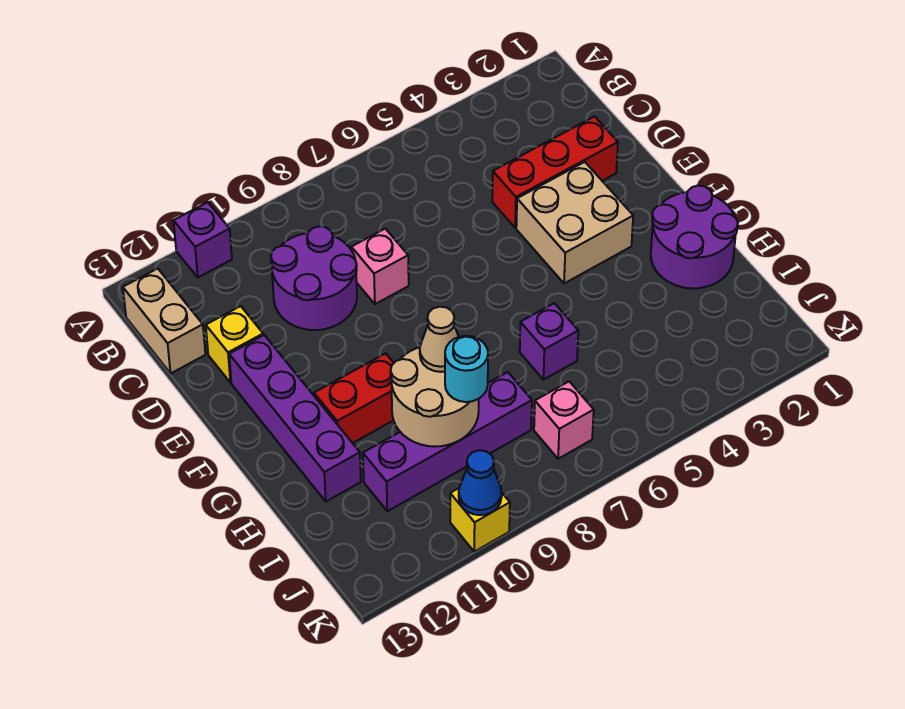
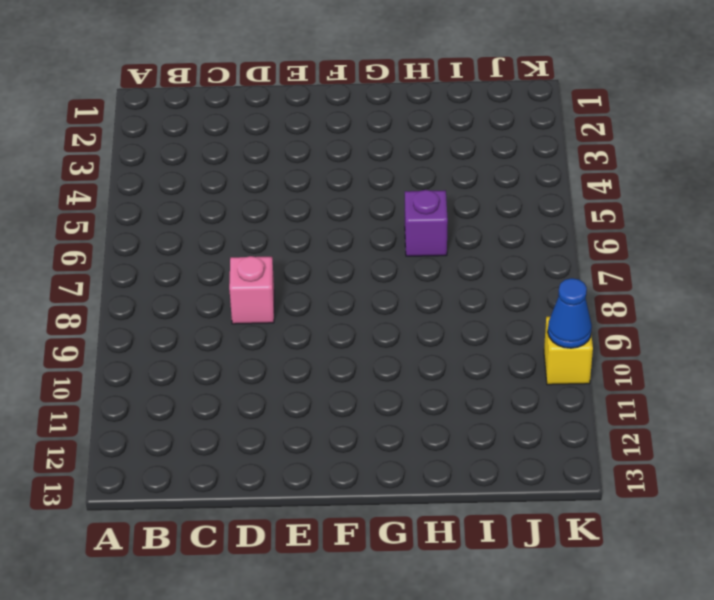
none -> purple brick A11 level 1
none -> tan brick B13:C13 level 1
none -> purple round brick C9:D10 level 1

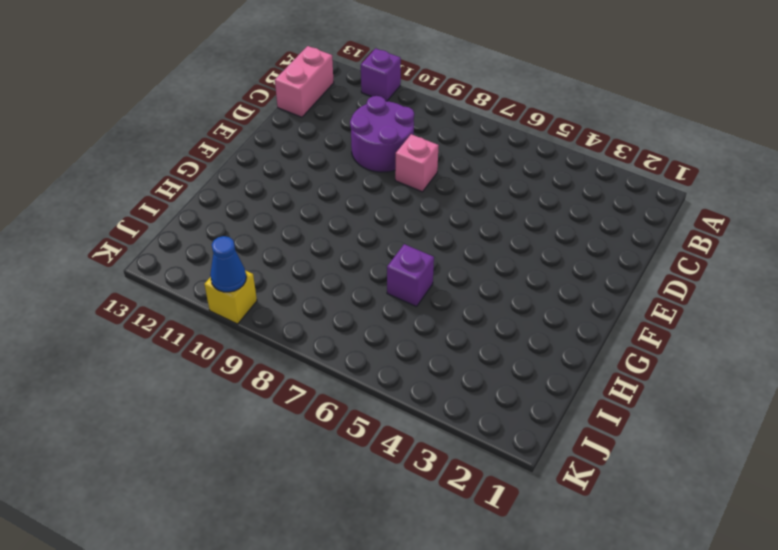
pink brick B13:C13 level 1 -> tan brick B13:C13 level 1
none -> red brick D2:D4 level 1
none -> yellow brick D12 level 1
none -> tan brick E3:F4 level 1

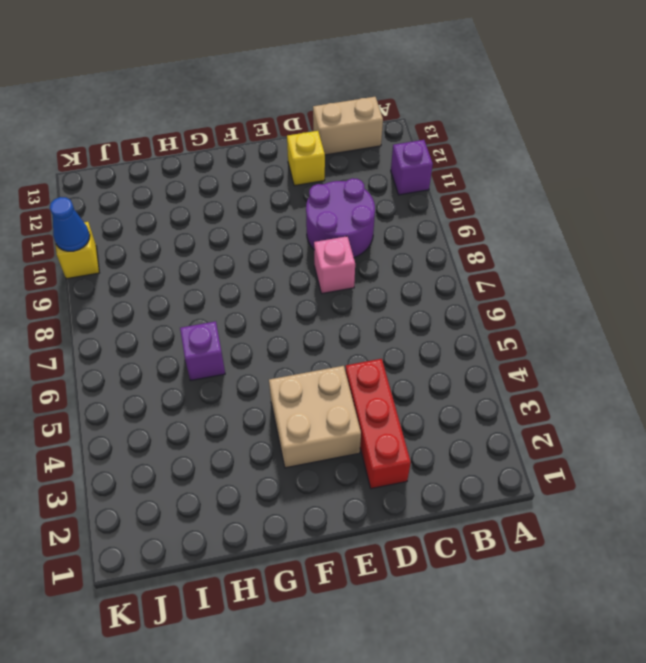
none -> purple brick E12:H12 level 1
none -> purple round brick G1:H2 level 1
none -> red brick G10:G11 level 1

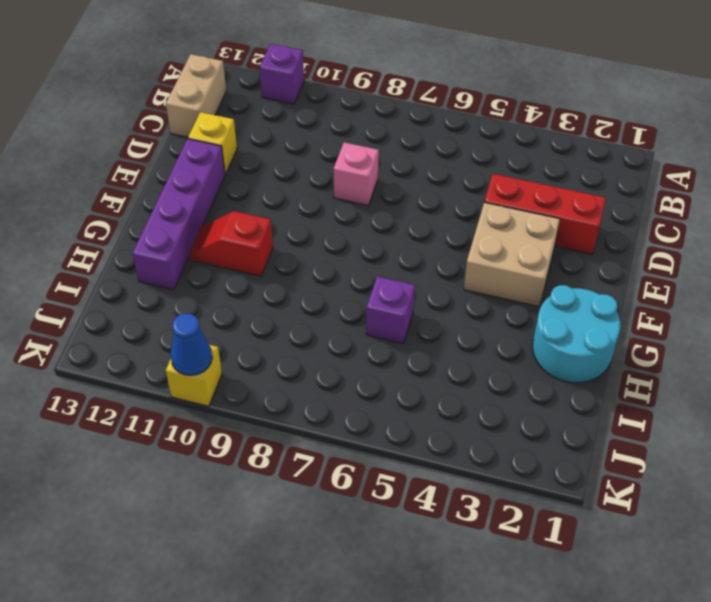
cyan round brick G1:H2 level 1 -> purple round brick G1:H2 level 1
red slope G10:G11 level 1 top 10 -> red brick G10:G11 level 1
none -> purple round brick C9:D10 level 1
none -> purple brick I8:I11 level 1
none -> pink brick J7 level 1

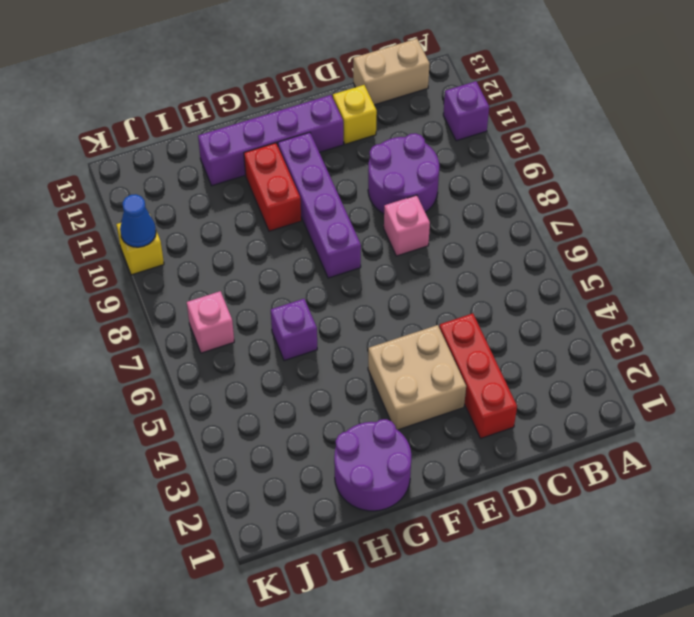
purple brick F8:F11 level 1 -> purple brick I8:I11 level 1
none -> tan round brick H9:I10 level 2
none -> tan cone H9 level 3
none -> cyan round brick I9 level 3

